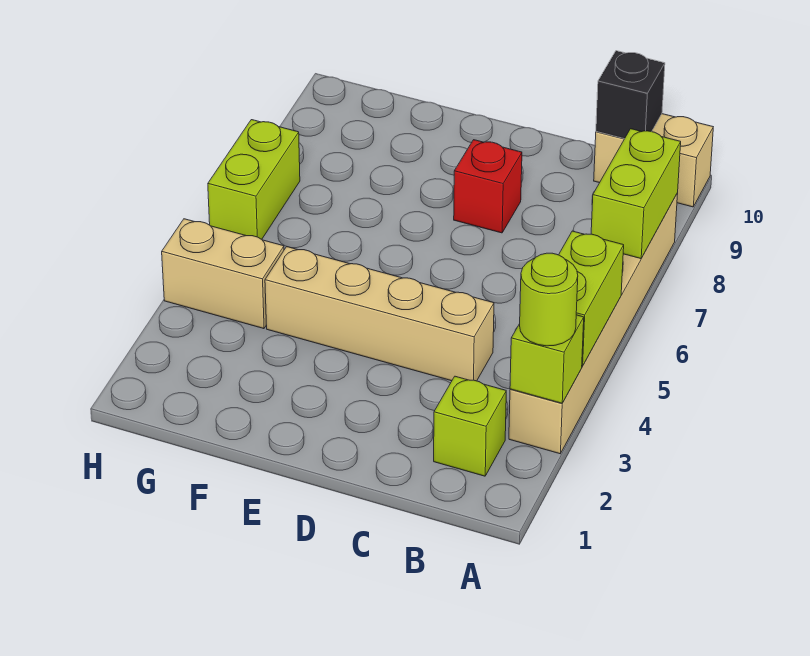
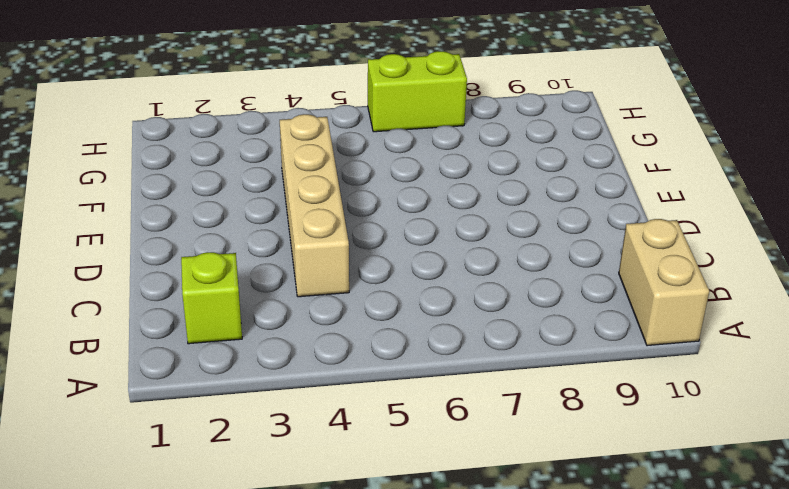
none -> tan brick A3:A8 level 1
none -> red brick D8 level 1
none -> tan brick G4:H4 level 1

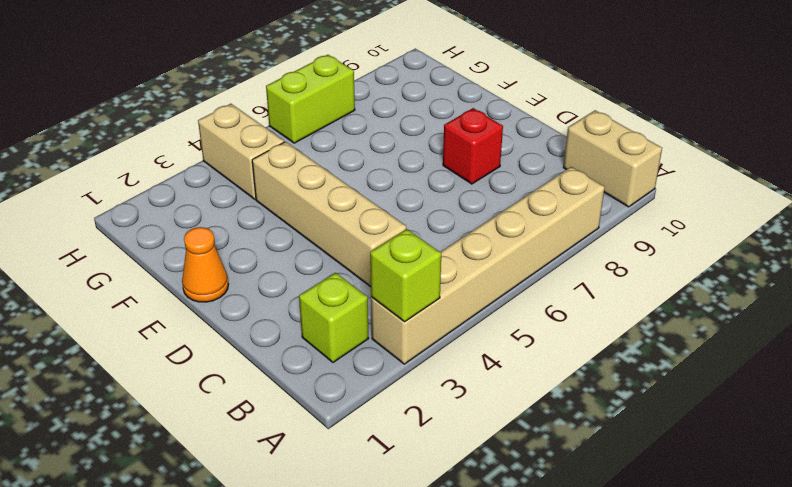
orange cone E1 level 1 -> none
none -> lime brick A4:A5 level 2
none -> lime brick A7:A8 level 2
none -> black brick B10 level 2

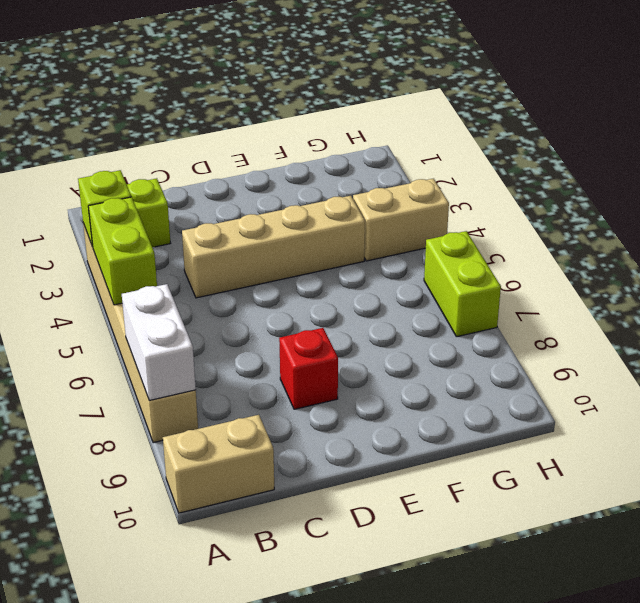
white brick A7:A8 level 2 -> lime brick A7:A8 level 2
none -> black brick B10 level 2
none -> lime round brick A3 level 3

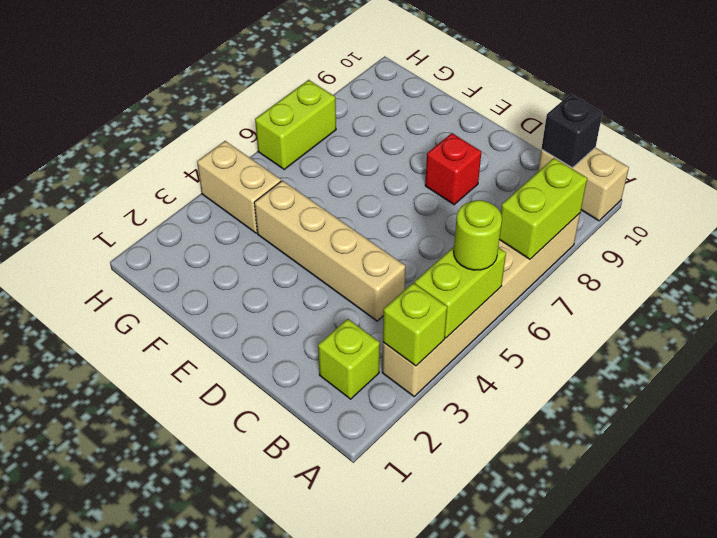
lime round brick A5 level 3 -> lime round brick A3 level 3

